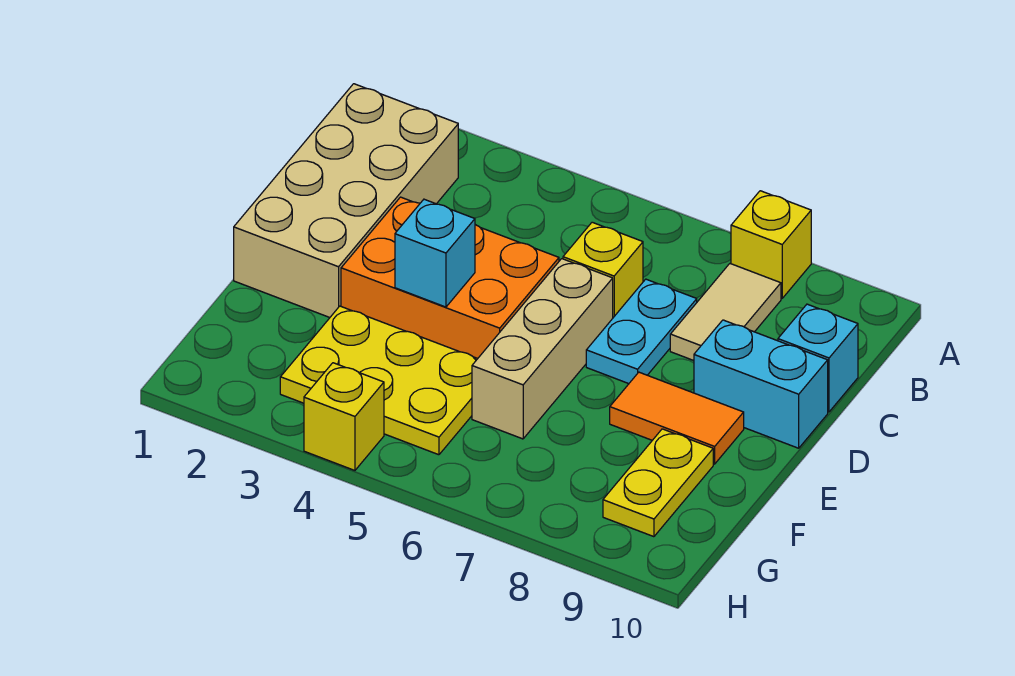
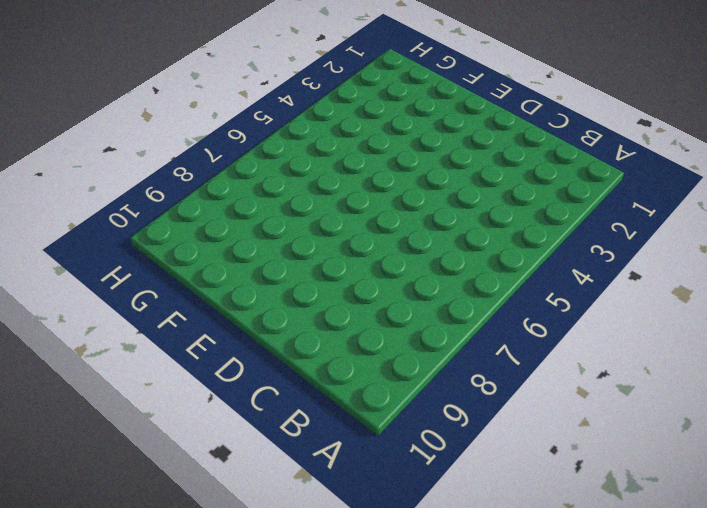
none -> yellow brick A8 level 1
none -> tan brick B1:E2 level 1
none -> tan tile B8:C8 level 1

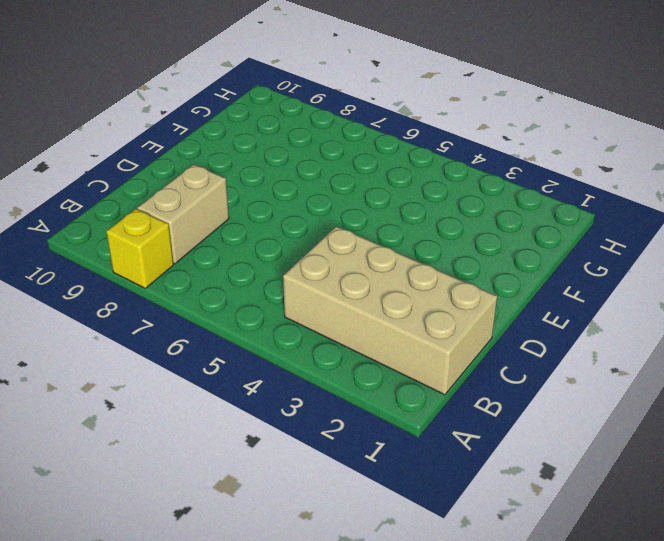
tan brick B1:C4 level 1 -> tan brick B1:E2 level 1
tan brick B8:C8 level 1 -> tan tile B8:C8 level 1
none -> yellow brick C6 level 1
none -> cyan plate C7:D7 level 1
none -> cyan brick C10 level 1

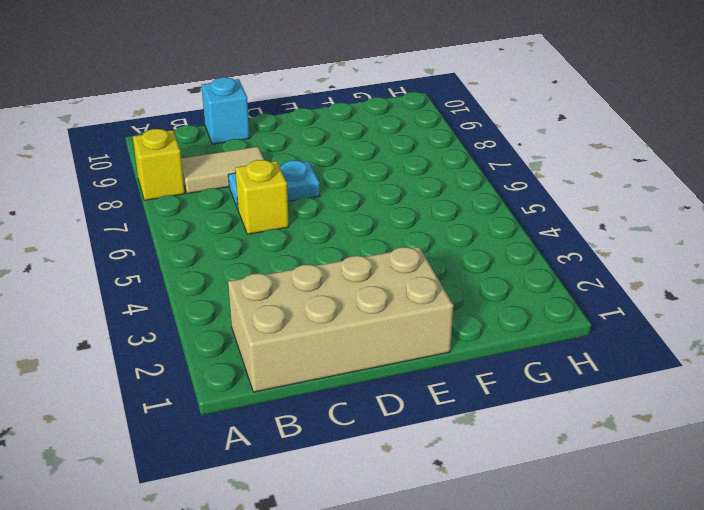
none -> orange brick D3:E5 level 1
none -> tan brick D6:F6 level 1
none -> cyan brick D9:D10 level 1

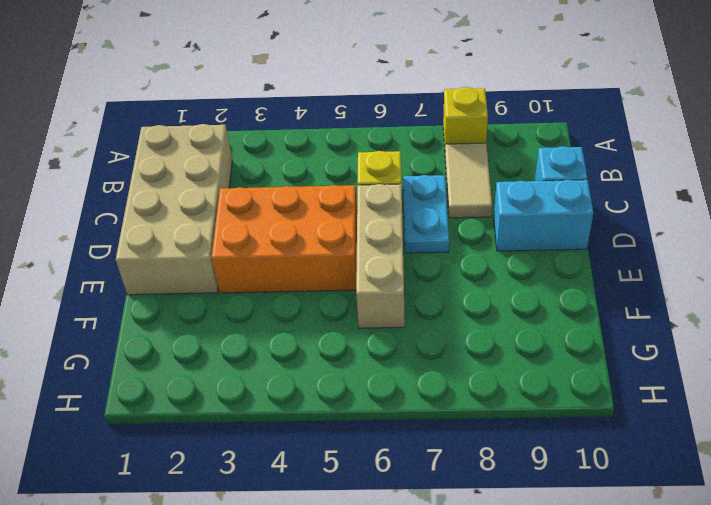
none -> orange tile E8:E9 level 1
none -> yellow plate F3:G5 level 1
none -> yellow plate F9:G9 level 1

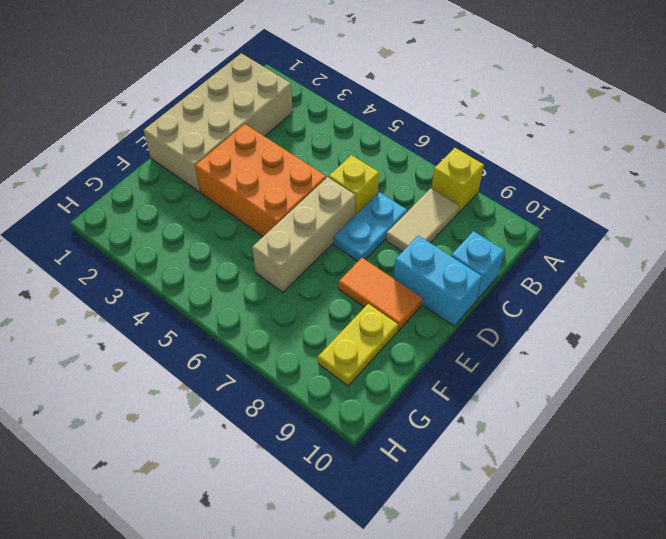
none -> yellow plate F3:G5 level 1
none -> yellow brick H4 level 1
none -> cyan brick E4 level 2

